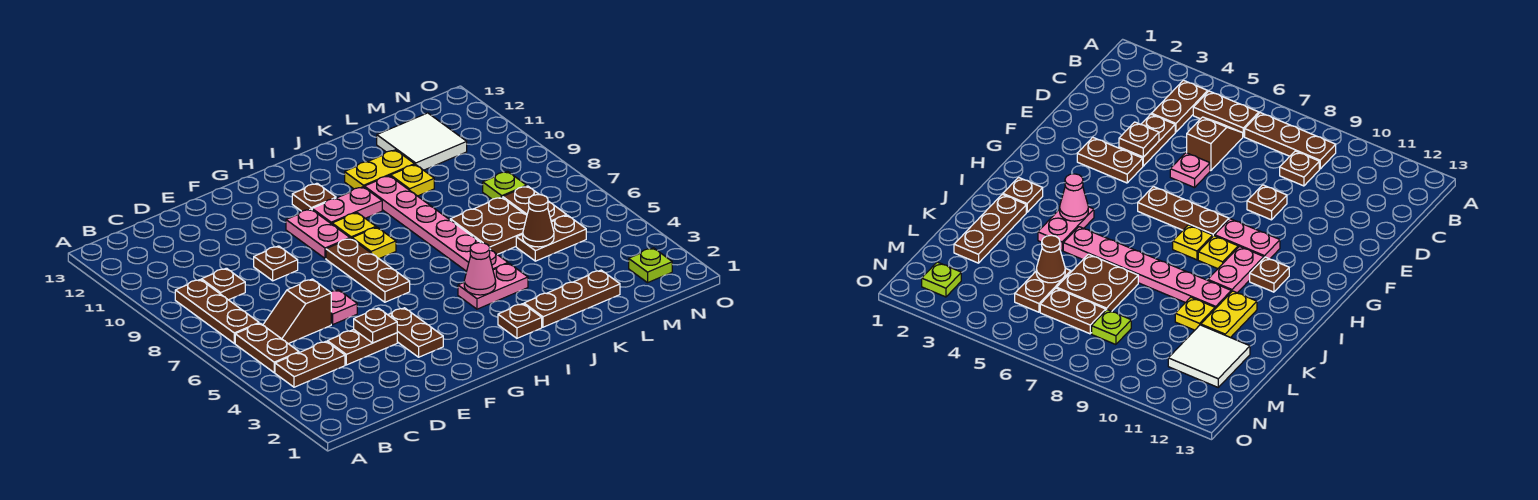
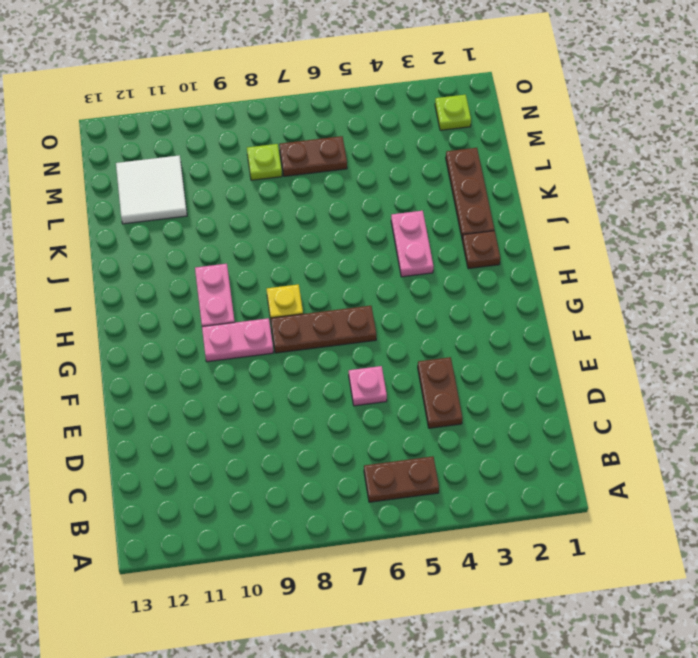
none -> brown plate B4:C4 level 1
none -> brown plate B7:B9 level 1
none -> brown slope C6:D6 level 1 top D
none -> brown plate C9 level 1

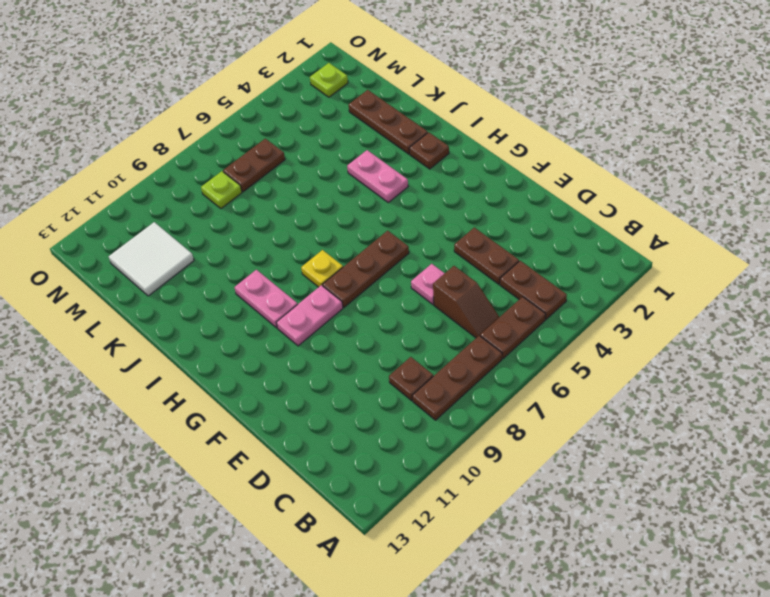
none -> brown plate E9 level 1
none -> brown plate F3:F4 level 1
none -> yellow plate H9 level 1
none -> brown plate H11 level 1

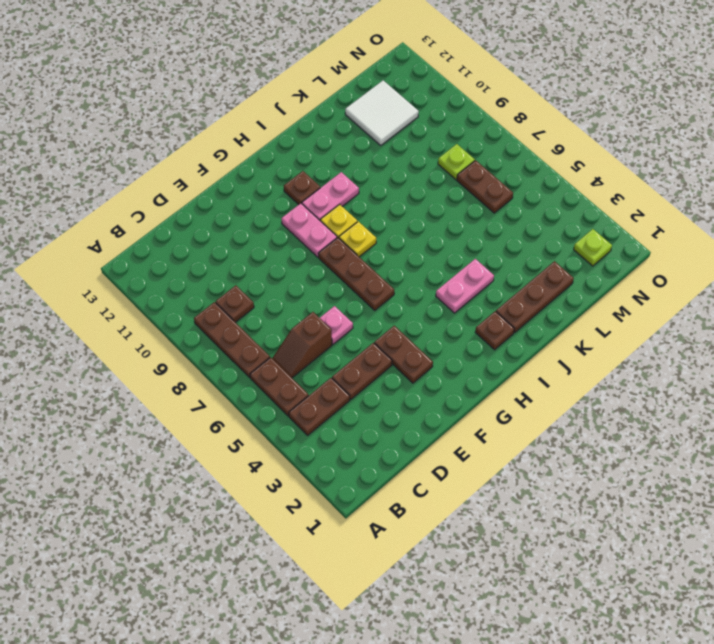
none -> brown plate E9 level 1
none -> pink plate J5:J10 level 1
none -> yellow plate J11:K11 level 1
none -> brown plate K6:L7 level 1

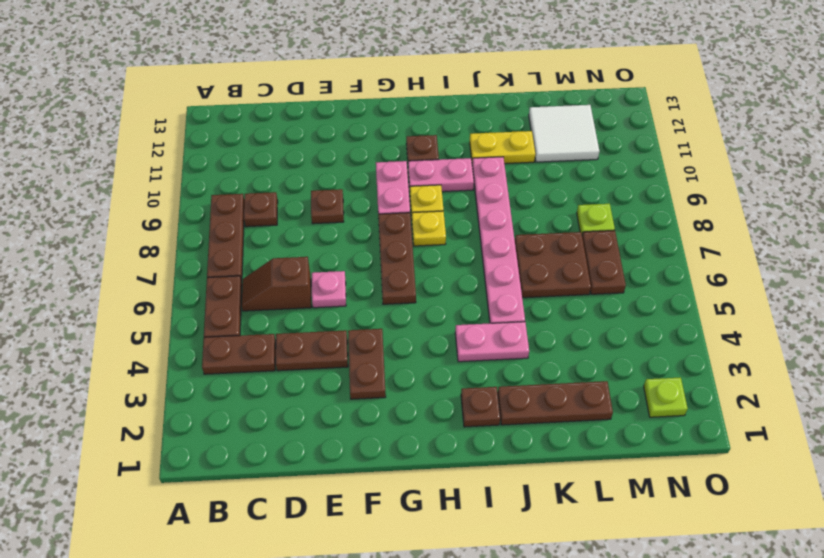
none -> yellow plate K10 level 1
none -> brown plate L5:M5 level 1
none -> brown plate E4 level 2
none -> pink cone I4 level 2

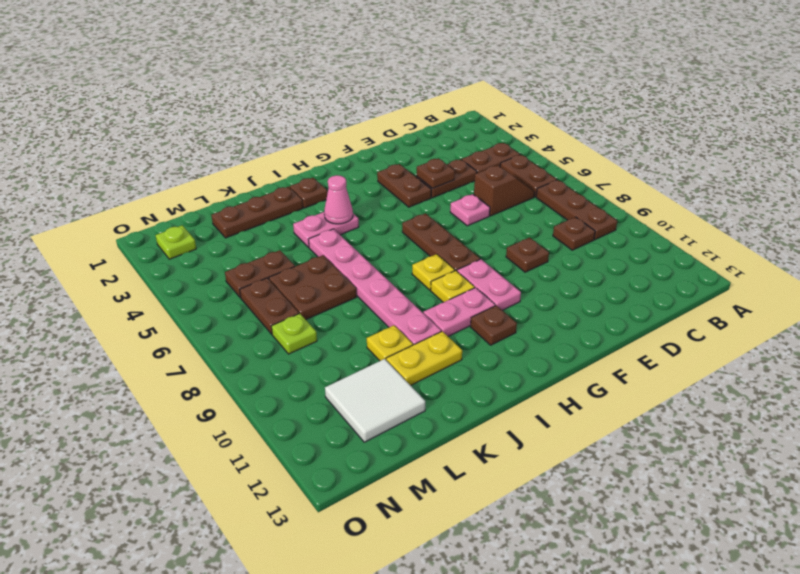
none -> brown cone L5 level 2

